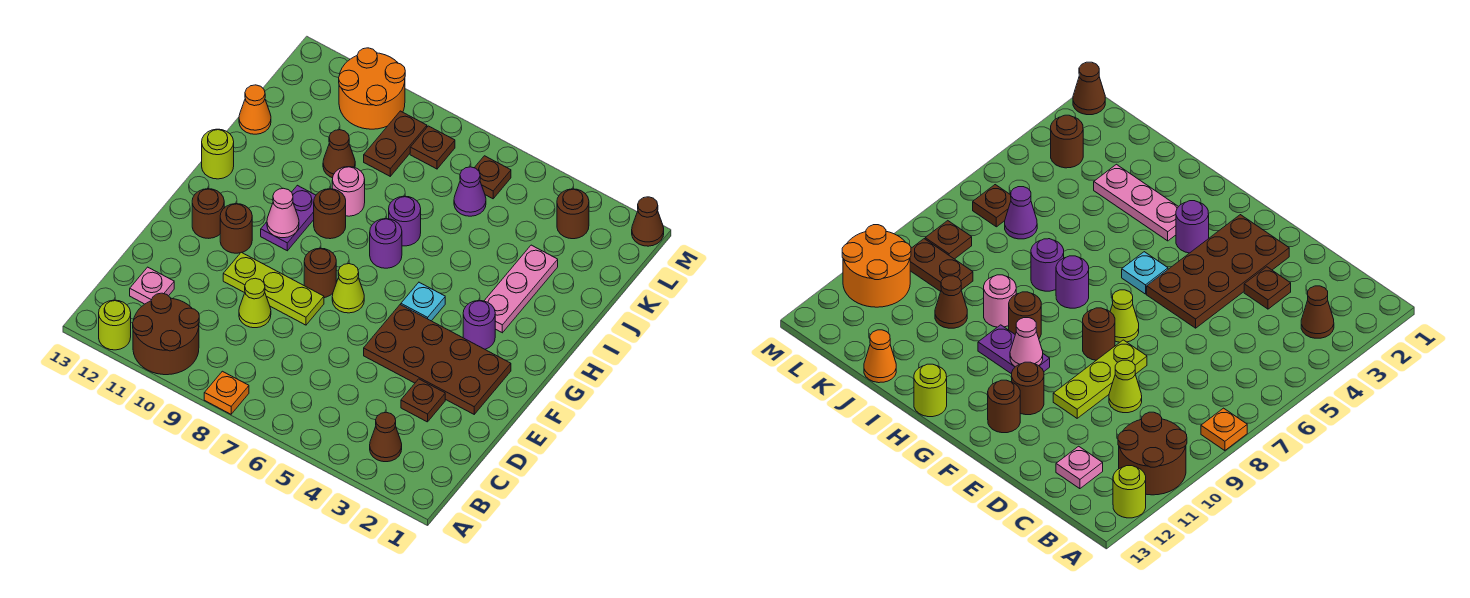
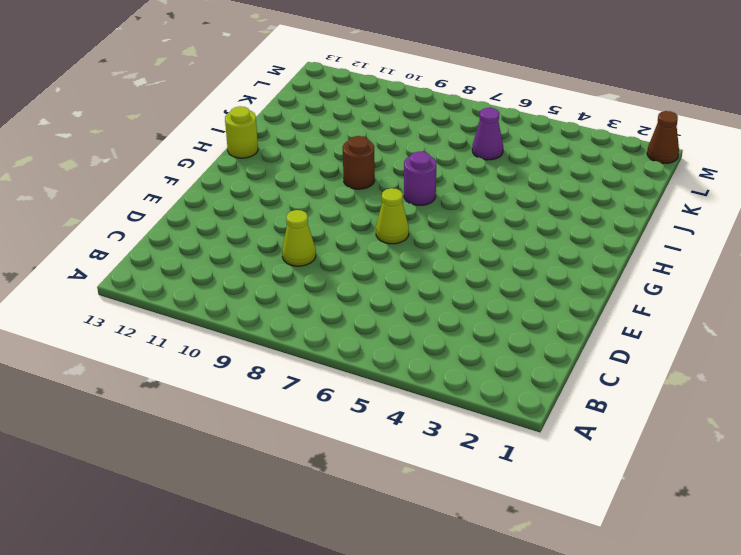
none -> orange plate A8 level 1
none -> brown round brick A10:B11 level 1
none -> lime round brick A12 level 1
none -> brown cone B3 level 1

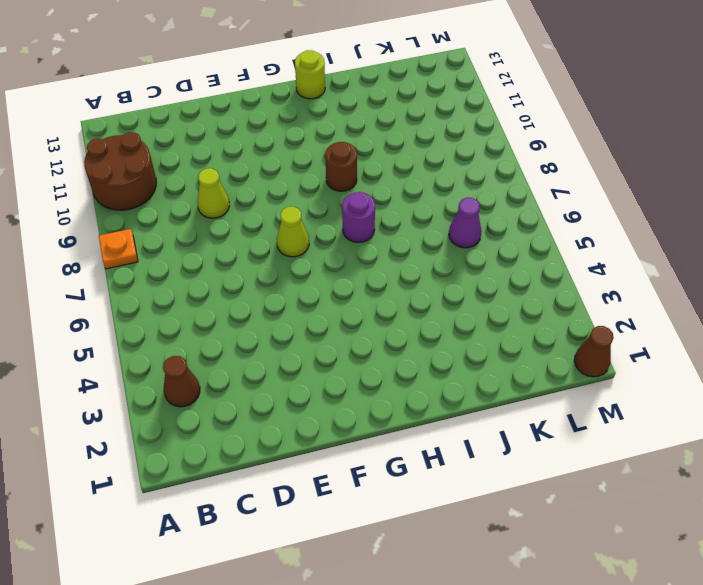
none -> lime round brick A12 level 1
none -> pink plate C12 level 1
none -> brown plate D3 level 1
none -> brown plate E2:F5 level 1

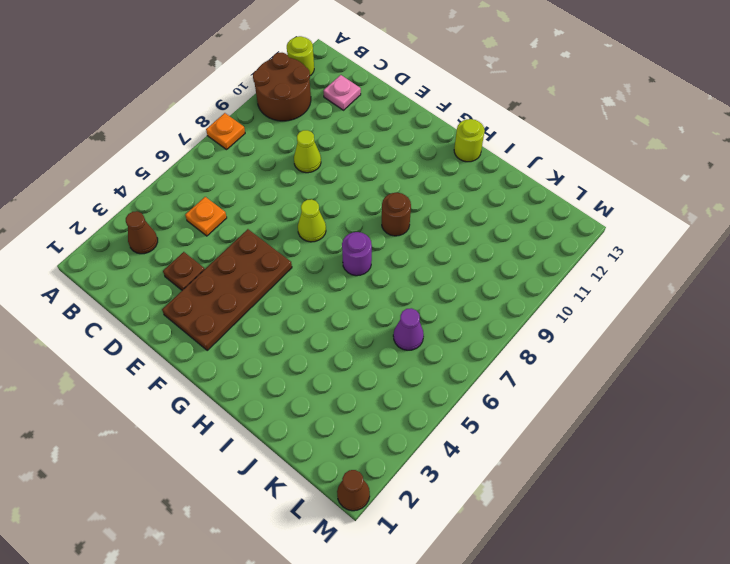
orange plate C5 level 1 -> none
none -> lime plate E8:E10 level 1
none -> brown round brick F8 level 1
none -> brown round brick F11 level 1
none -> brown round brick F12 level 1

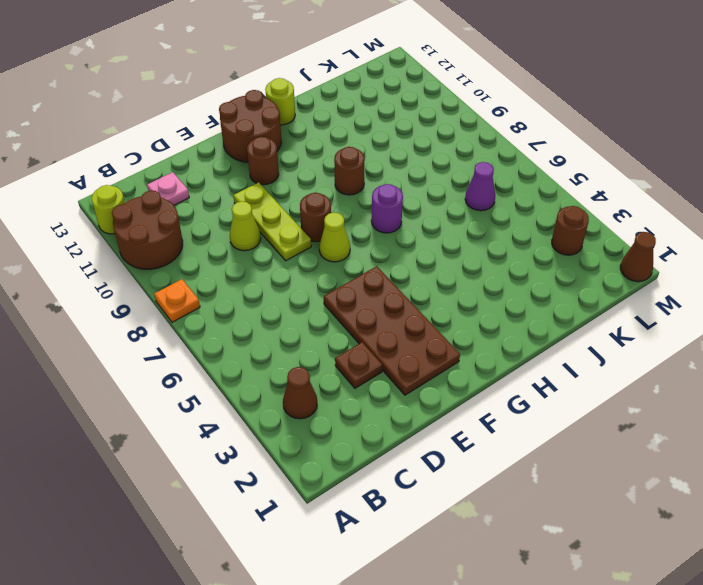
brown round brick F12:G13 level 1 -> brown round brick F12 level 1
none -> purple round brick G3 level 1
none -> cyan plate G5 level 1
none -> purple plate G10:H10 level 1
none -> pink plate H3:J3 level 1

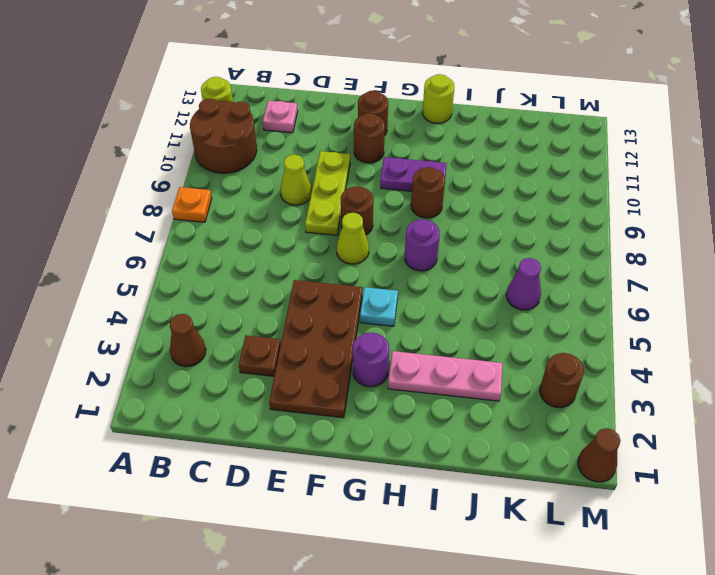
none -> purple round brick I7 level 1
none -> pink round brick I9 level 1
none -> brown cone J10 level 1
none -> orange cone J13 level 1

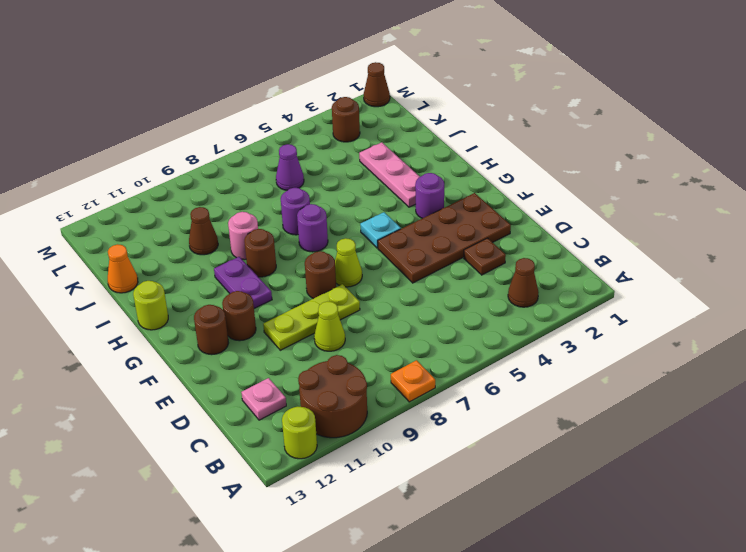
none -> brown plate K9:L9 level 1
none -> brown plate L6 level 1
none -> brown plate L8 level 1
none -> orange round brick L10:M11 level 1

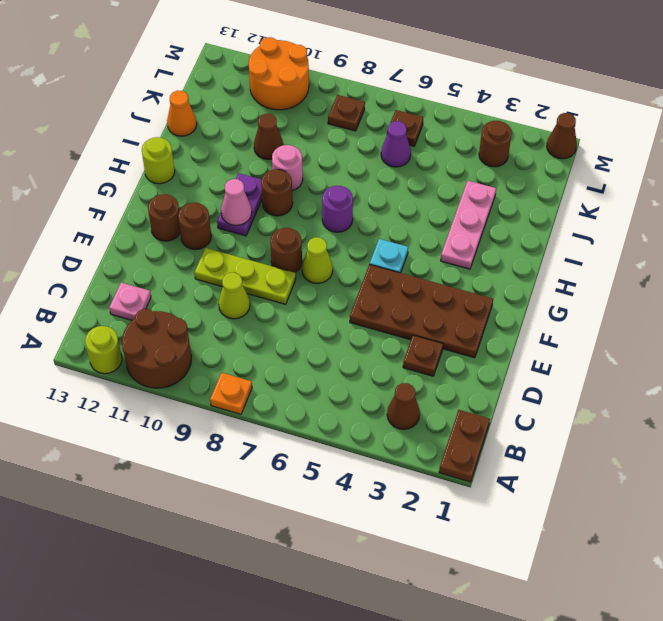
brown plate A1:B1 level 1 -> brown plate K9:L9 level 1
none -> purple round brick G3 level 1
none -> purple round brick I7 level 1

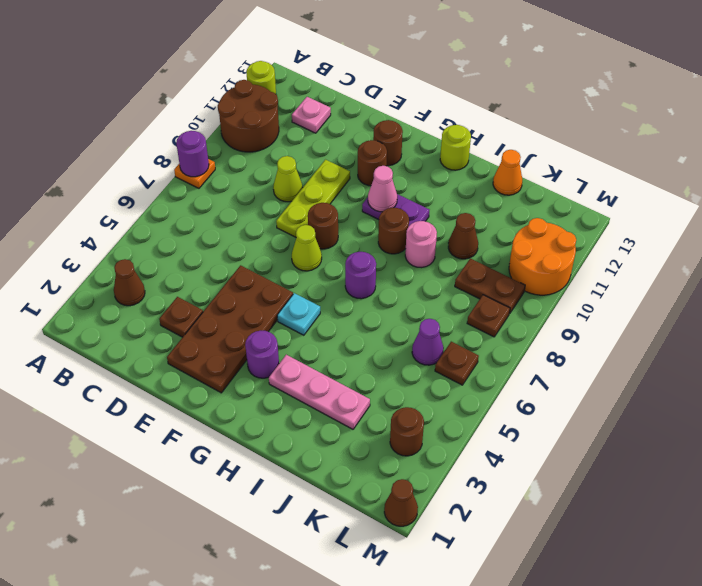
purple round brick A8 level 2 -> purple round brick I7 level 1

